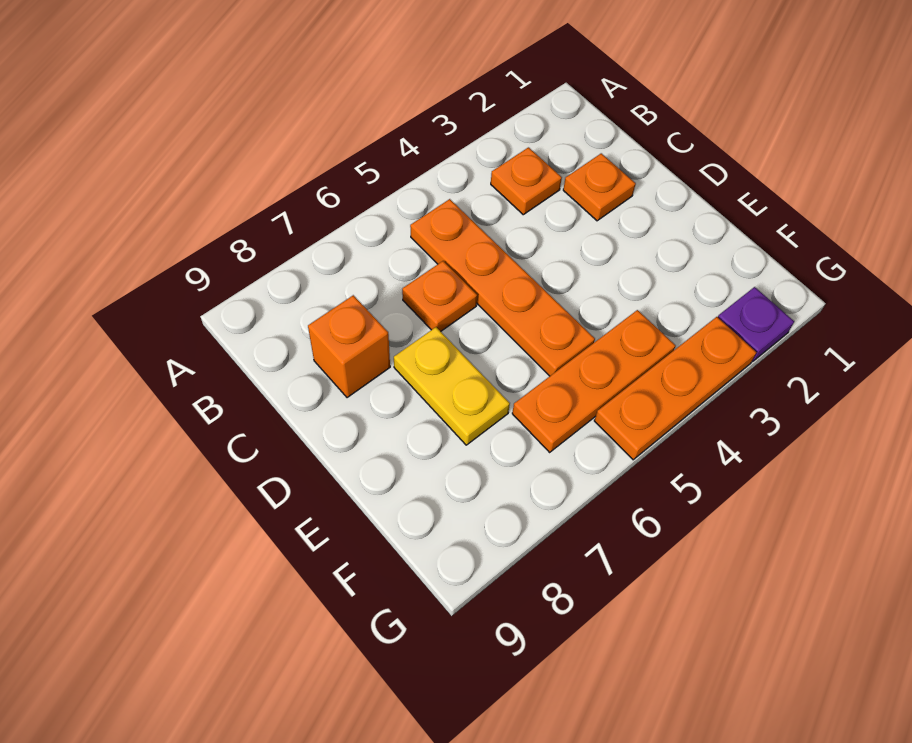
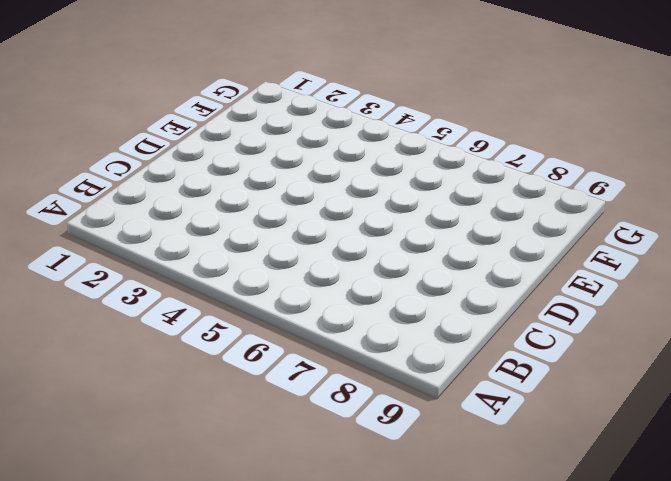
none -> orange plate B3 level 1
none -> orange plate B5:E5 level 1

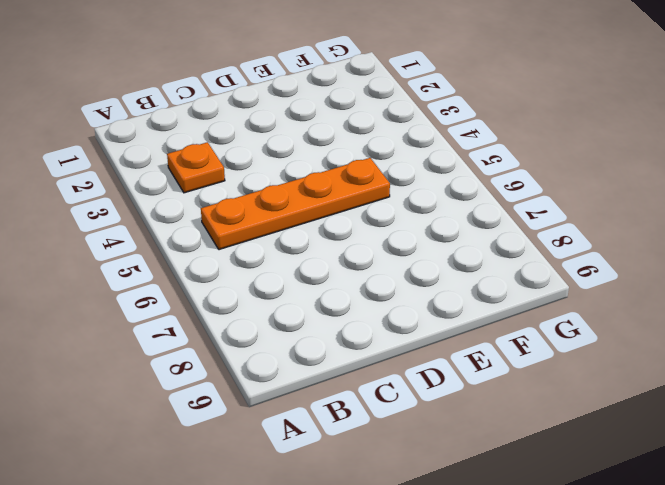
none -> orange plate C2 level 1
none -> orange plate C6 level 1

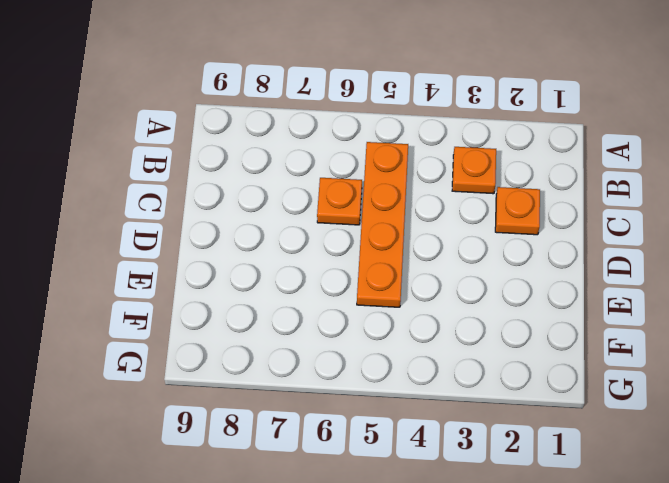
none -> orange brick C8 level 1
none -> yellow plate D7:E7 level 1

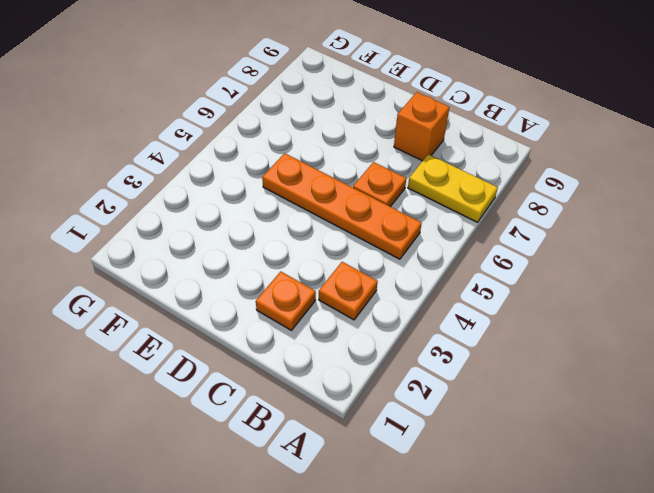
yellow plate A7:B7 level 1 -> yellow plate D7:E7 level 1
none -> orange plate F4:F6 level 1
none -> purple plate G2 level 1

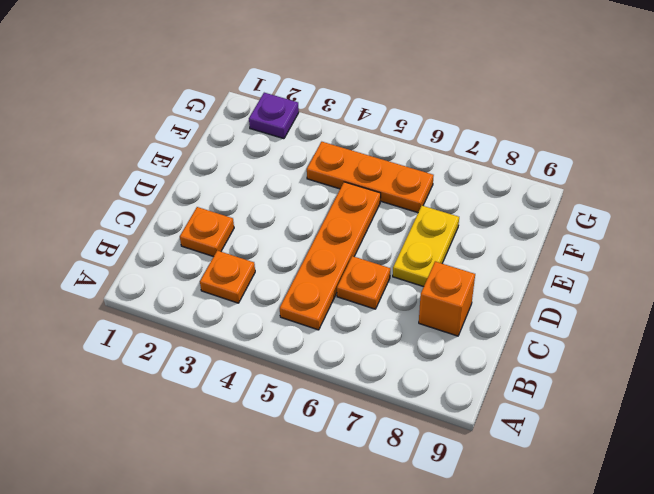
none -> orange plate G3:G5 level 1

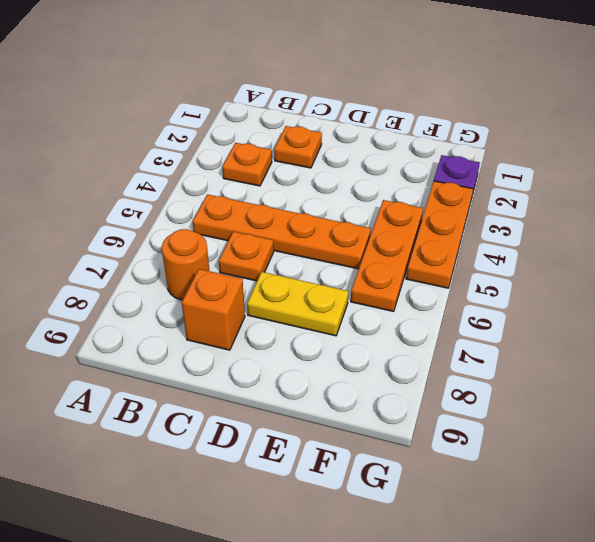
orange round brick B7 level 1 -> none

